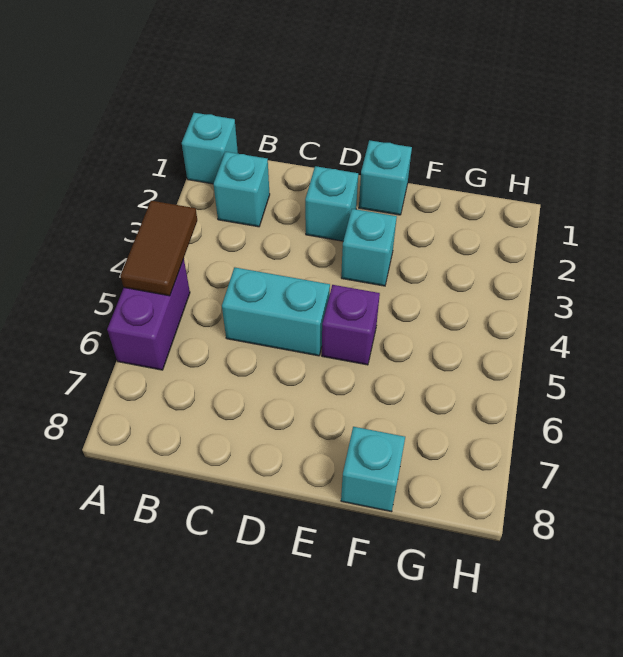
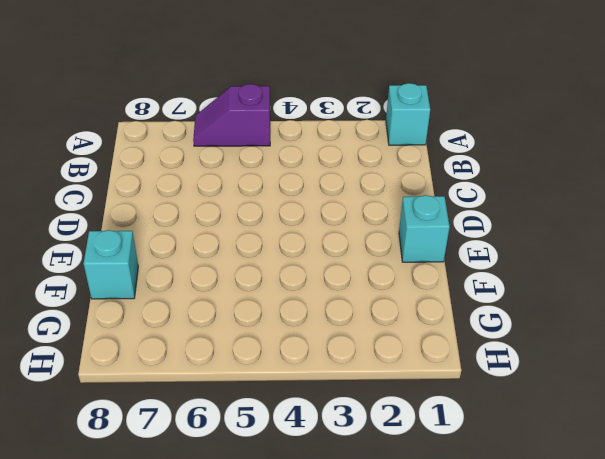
purple slope A5:A6 level 1 top 5 -> purple brick A5:A6 level 1
none -> cyan brick B2 level 1
none -> cyan brick C5:D5 level 1

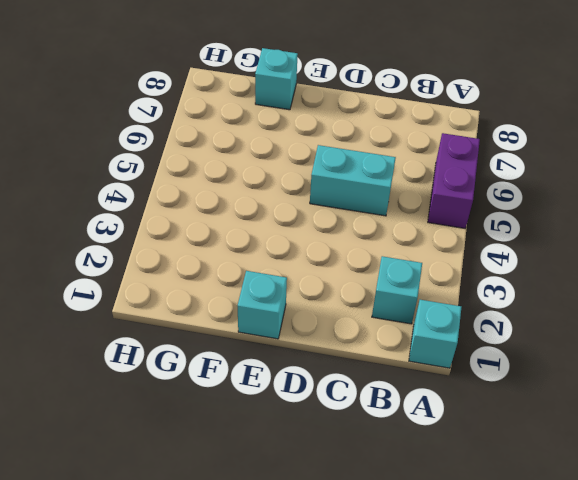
none -> cyan brick D2 level 1
none -> cyan brick E3 level 1

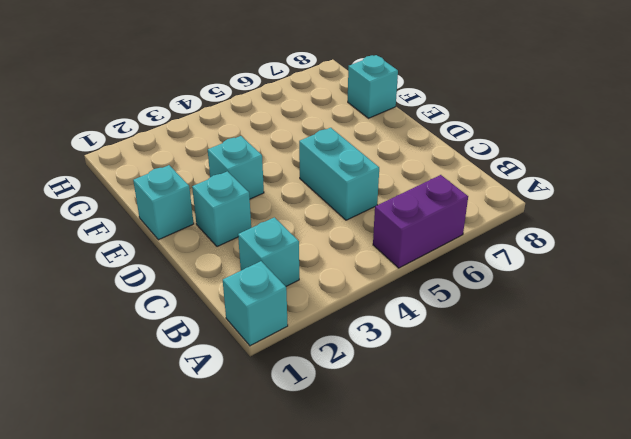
none -> purple brick E5 level 1
none -> brown tile A4:A5 level 2

